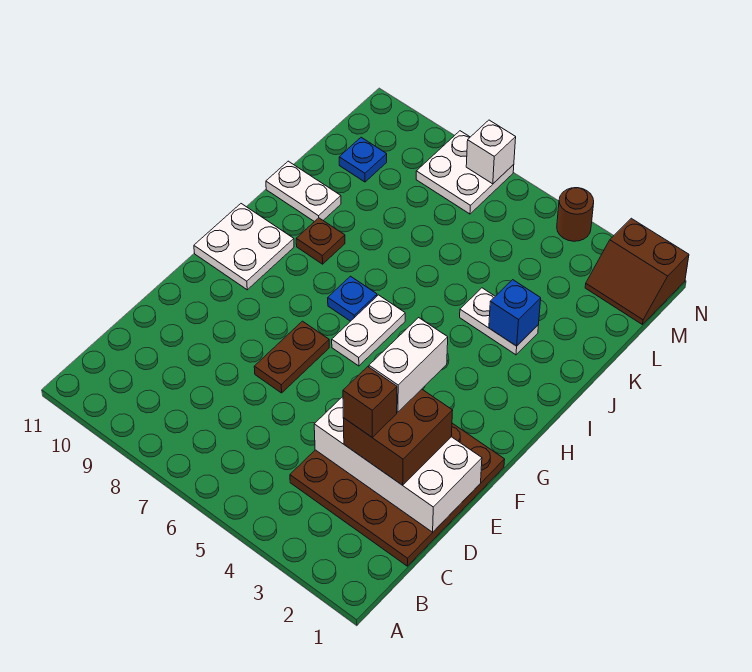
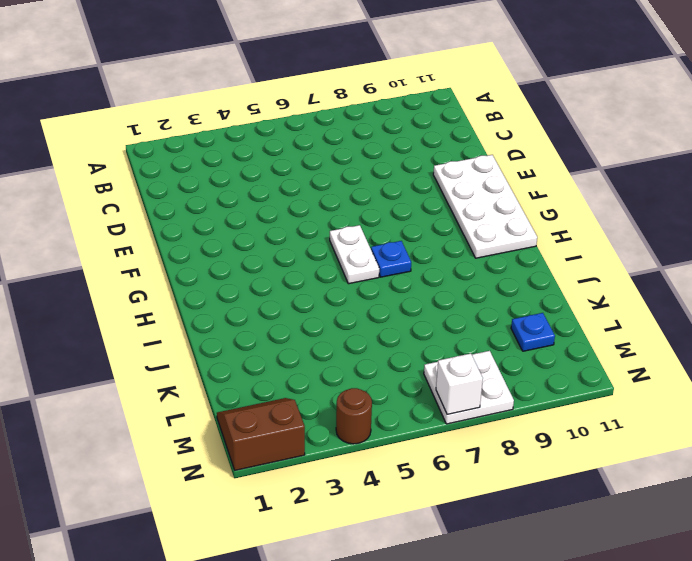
white plate E10:H11 level 1 -> white plate G10:H11 level 1
none -> brown plate C1:F4 level 1
none -> brown plate E7:F7 level 1
none -> brown plate I9 level 1

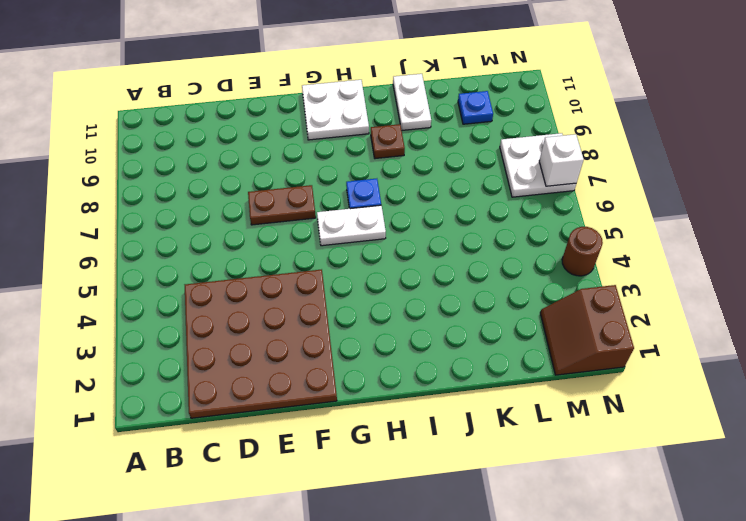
none -> white plate J3:J4 level 1
none -> white brick D1:E4 level 2
none -> blue brick J3 level 2

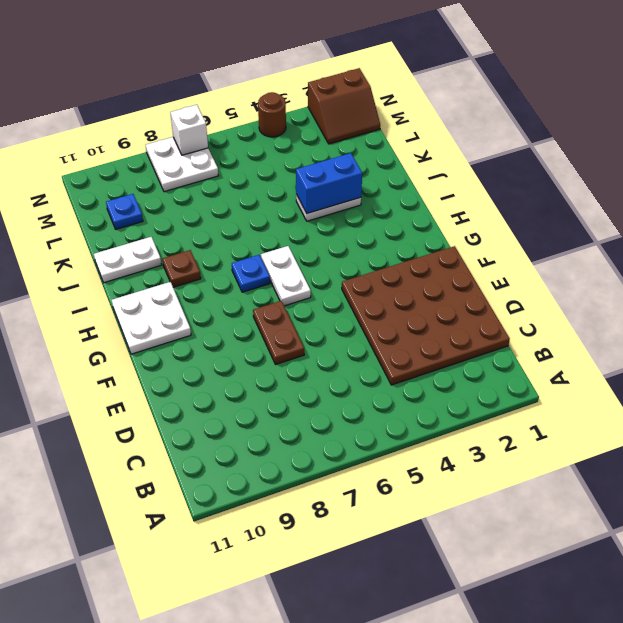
blue brick J3:J4 level 2 -> blue brick J3 level 2
none -> white brick D1:E4 level 2
none -> brown brick D2:E3 level 3
none -> brown brick D3 level 4

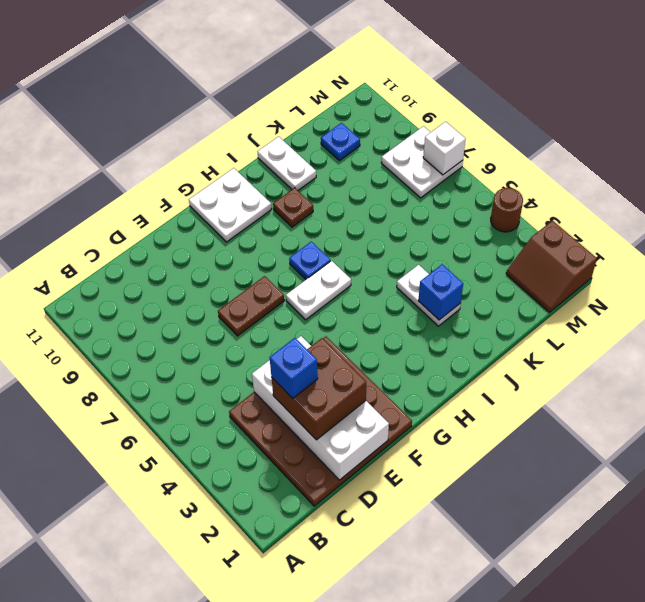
blue brick D3 level 4 -> brown brick D3 level 4
none -> white brick E3:F3 level 4

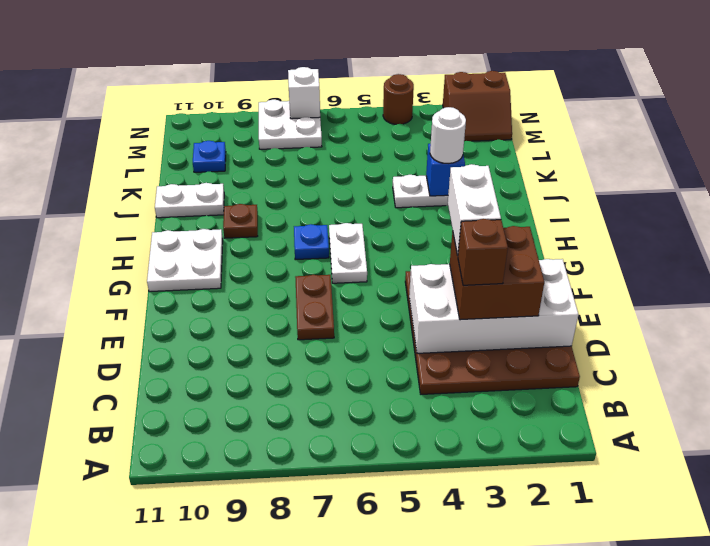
white round brick J3 level 3 -> none

